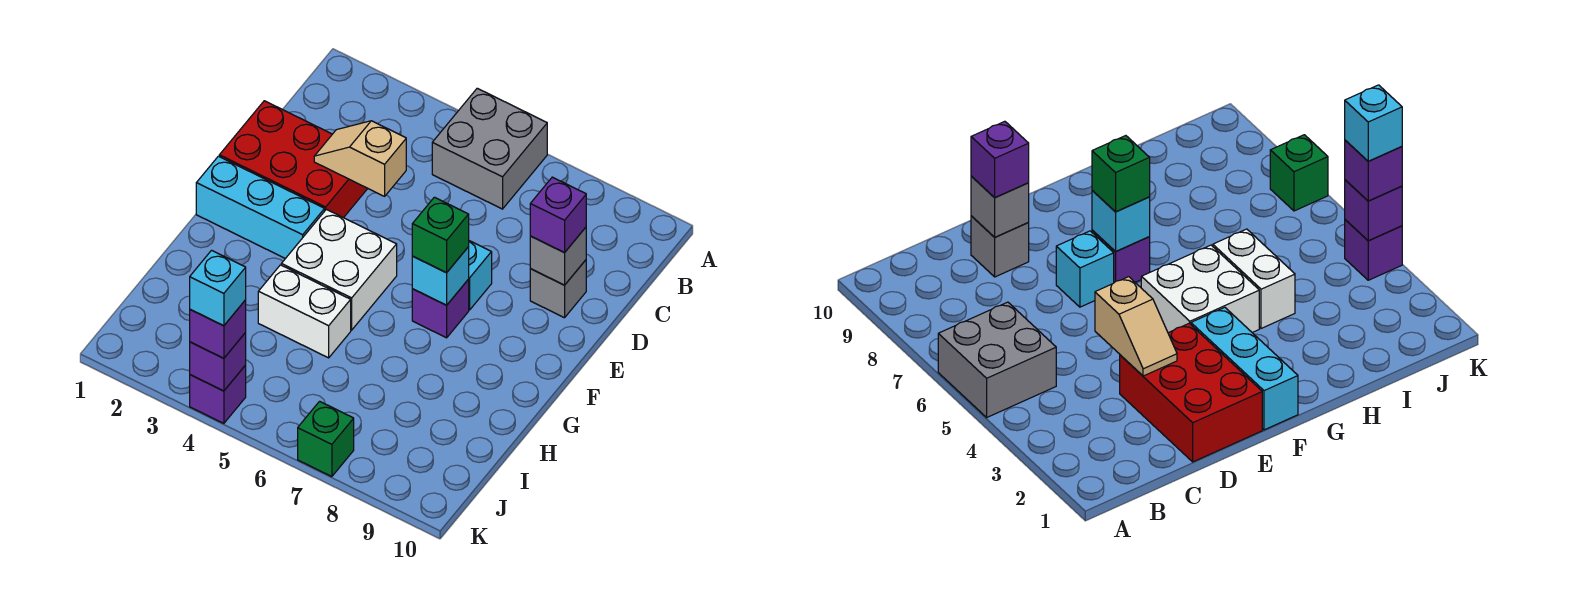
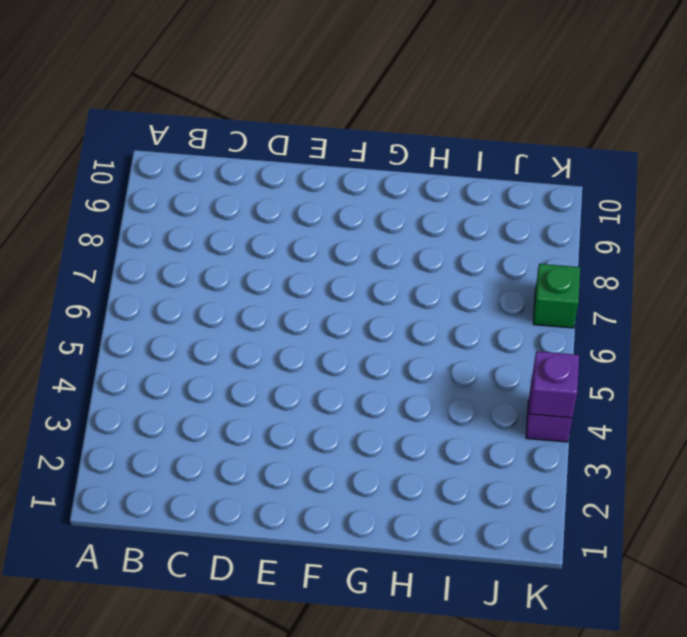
none -> grey brick A5:B6 level 1
none -> red brick D1:E3 level 1
none -> grey brick D9 level 1

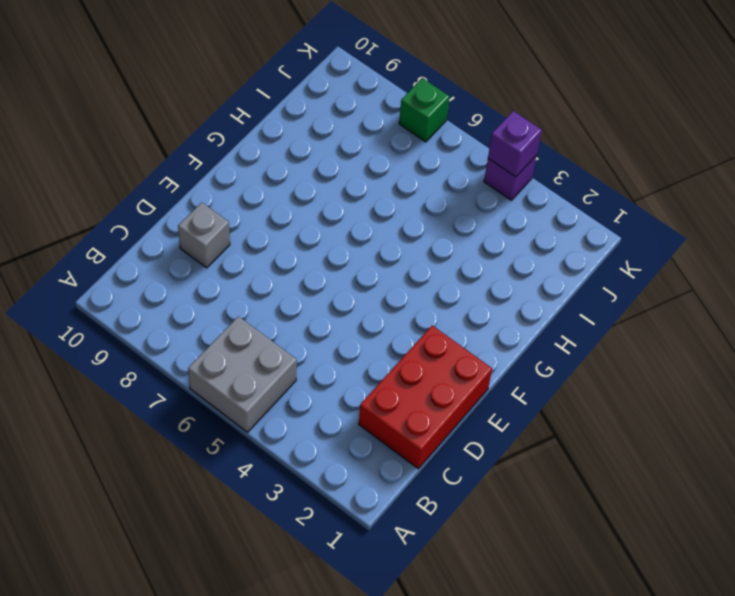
red brick C1:E2 level 1 -> red brick D1:E3 level 1
none -> cyan brick E7 level 1
none -> cyan brick F1:F3 level 1
none -> white brick F4:G5 level 1

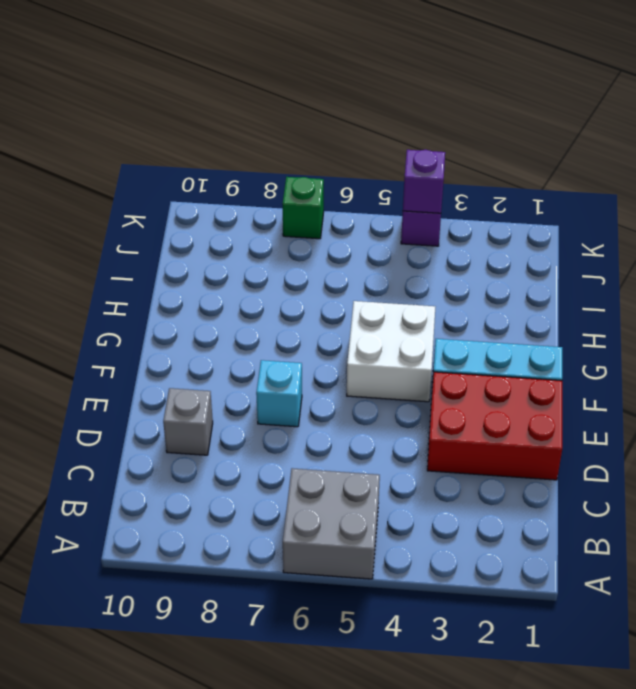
none -> purple brick F7 level 1
none -> white brick H4:H5 level 1
none -> tan slope D3:D4 level 2 top 4

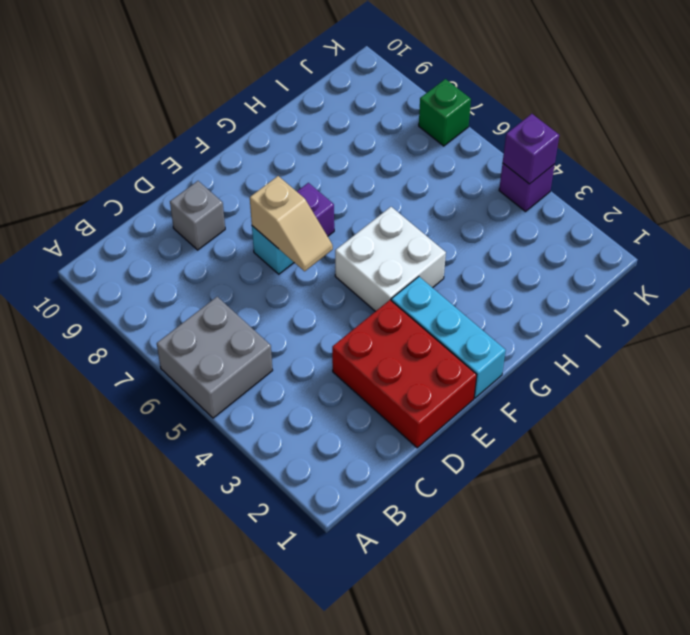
tan slope E6:E7 level 2 top 7 -> tan slope D3:D4 level 2 top 4
none -> white brick H4:H5 level 1
none -> grey brick D9 level 2
none -> cyan brick F7 level 2

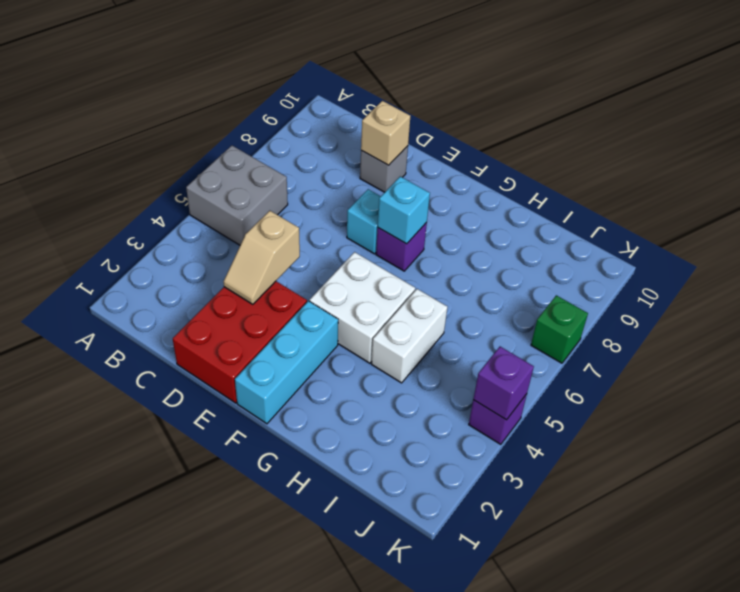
tan brick D9 level 2 -> grey brick D9 level 2
none -> purple brick D9 level 3
none -> green brick F7 level 3
none -> purple brick K4 level 3

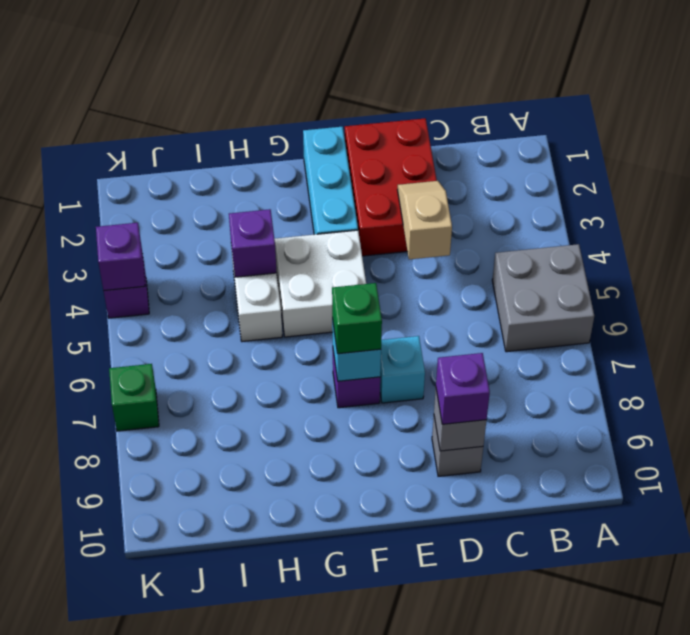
purple brick H4 level 2 -> purple brick K4 level 3
none -> cyan brick K4 level 4

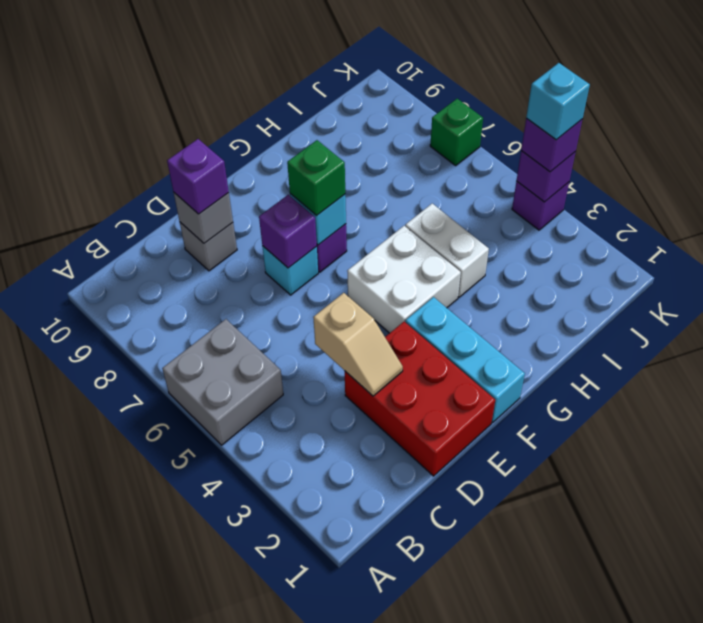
purple brick E7 level 2 -> none

